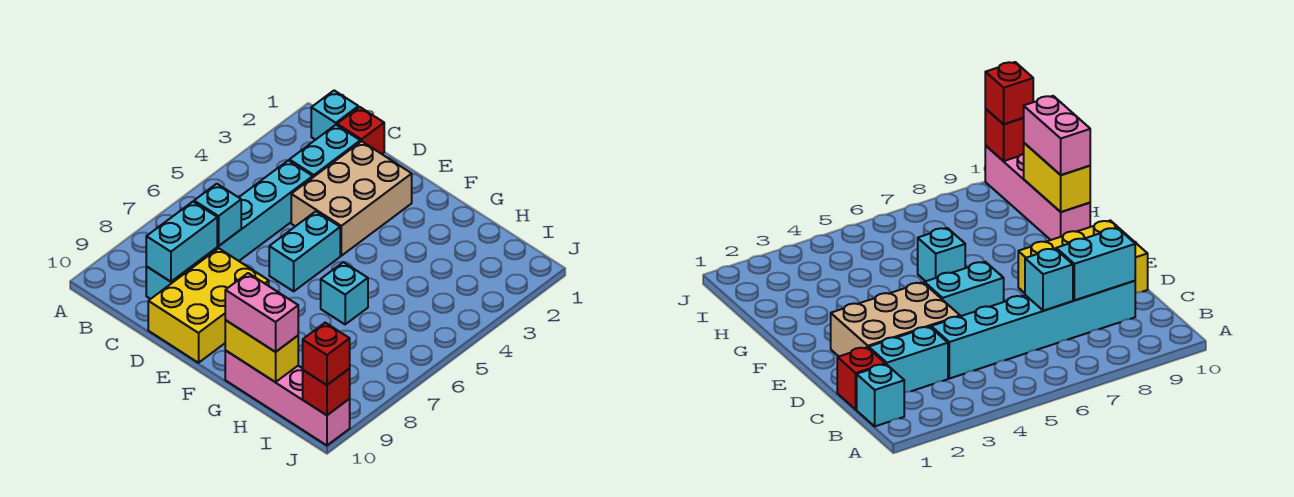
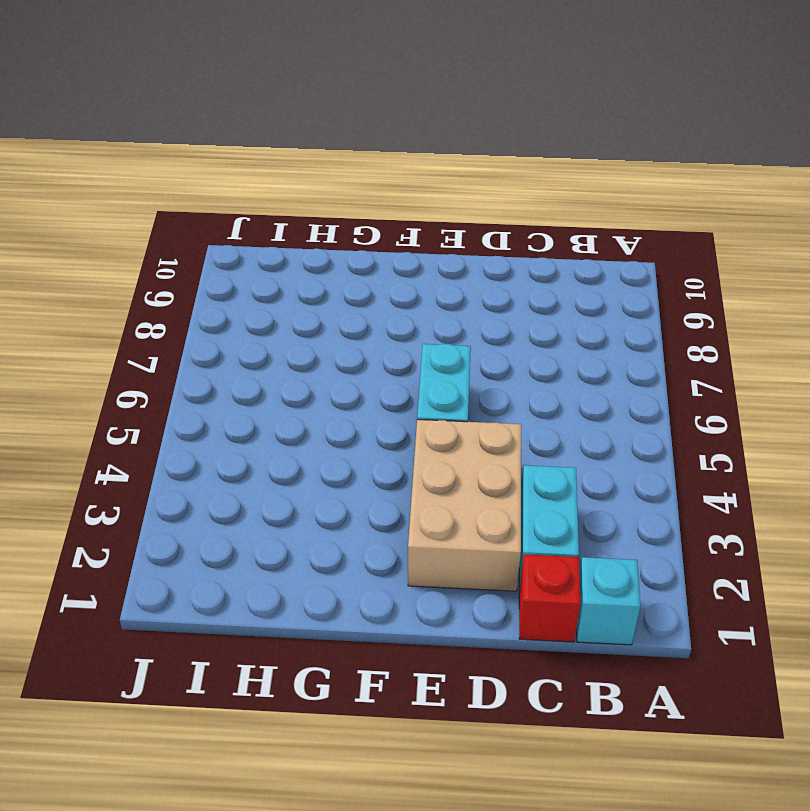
none -> cyan brick C4:C9 level 1
none -> yellow brick D8:E10 level 1
none -> cyan brick G6 level 1

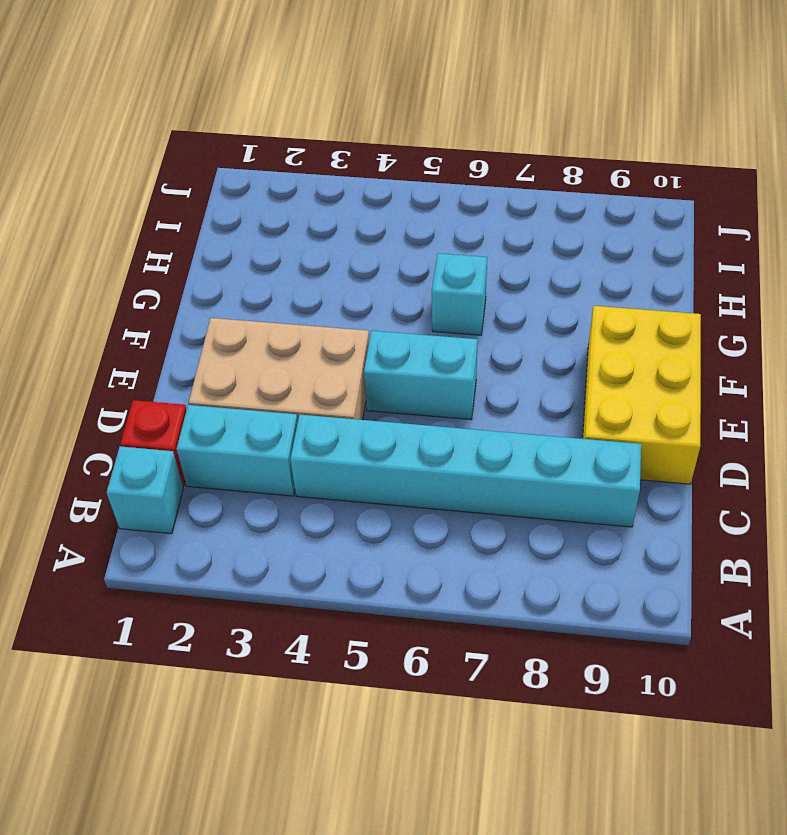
yellow brick D9:F10 level 1 -> yellow brick D8:E10 level 1
none -> pink brick G10:J10 level 1
none -> cyan brick C7 level 2
none -> cyan brick C8:C9 level 2

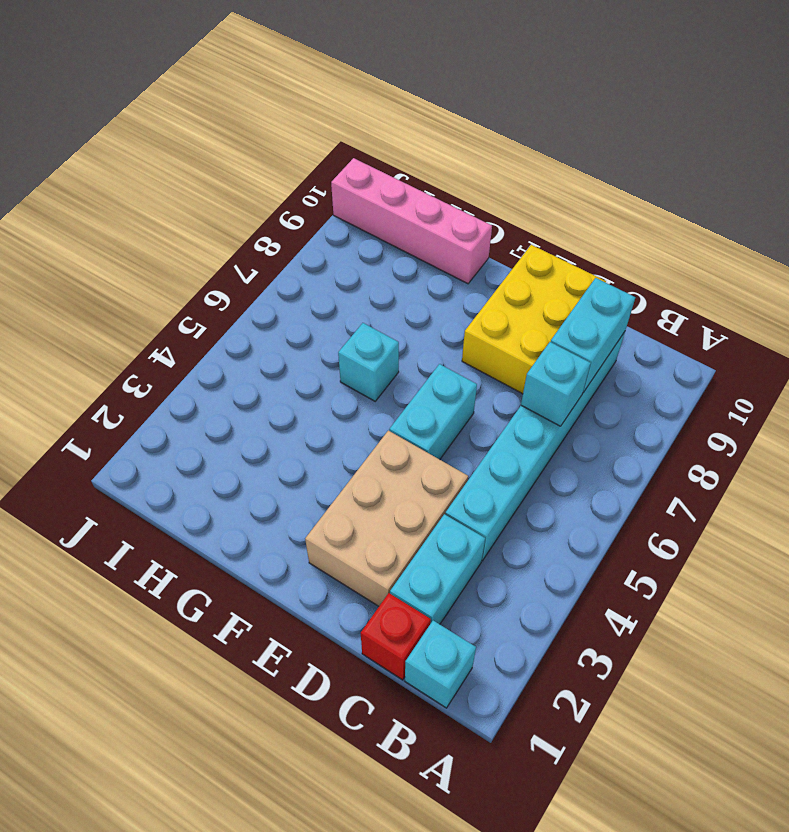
none -> yellow brick G10:H10 level 2
none -> red brick J10 level 2
none -> pink brick G10:H10 level 3

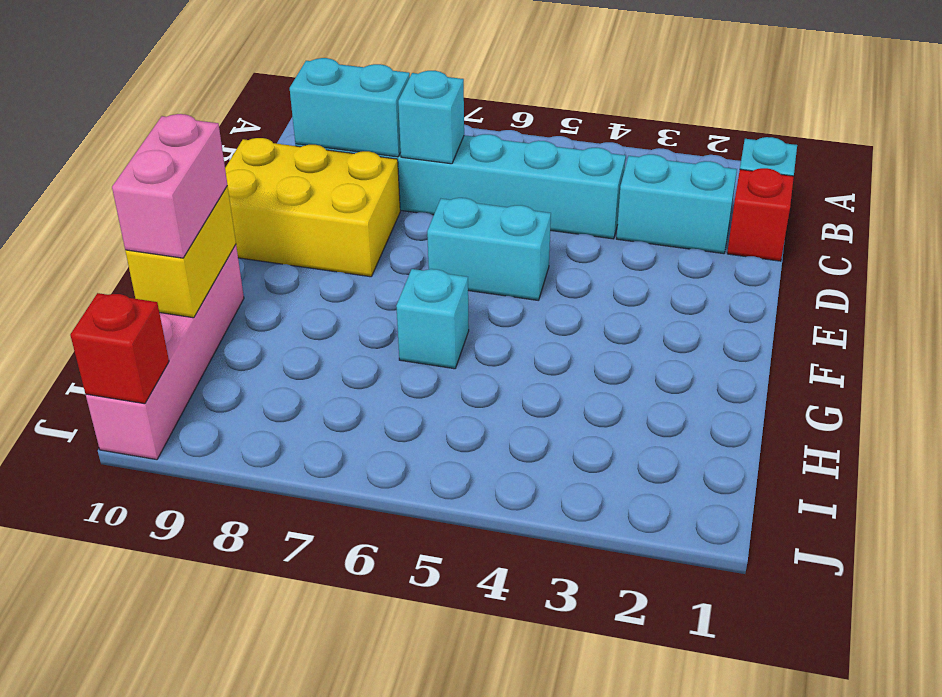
none -> tan brick D2:E4 level 1
none -> red brick J10 level 3

